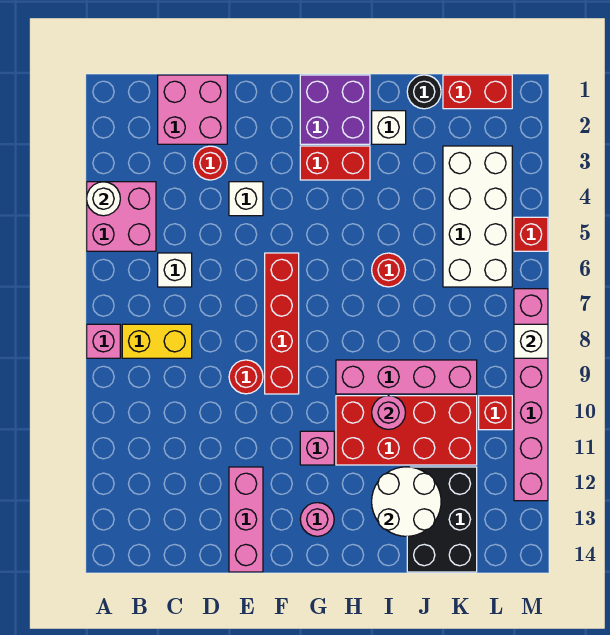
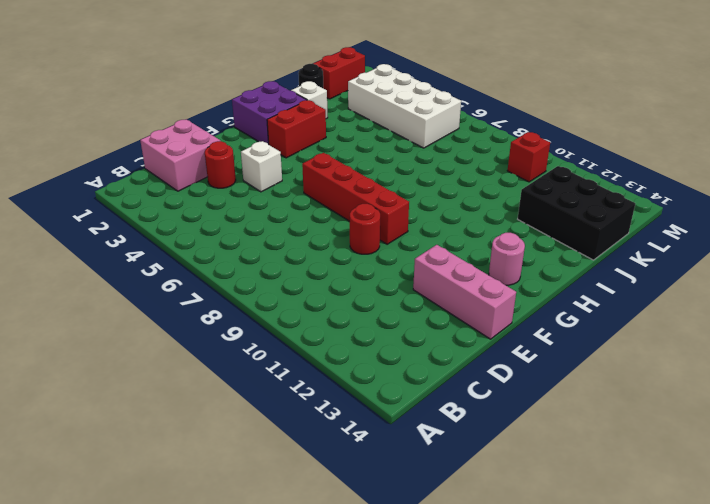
none -> pink brick A4:B5 level 1
none -> pink brick A8 level 1
none -> yellow brick B8:C8 level 1

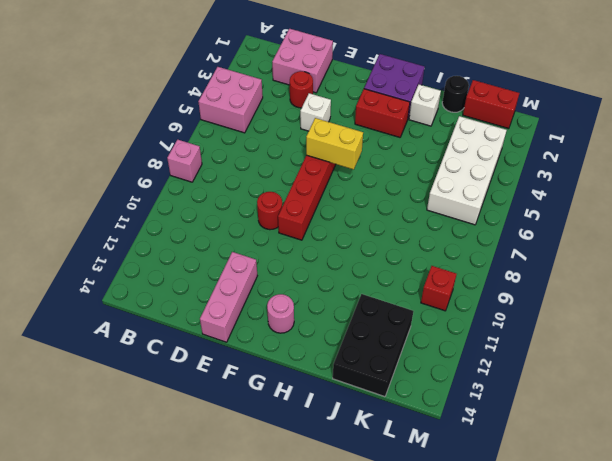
yellow brick F6:G6 level 2 -> yellow brick B8:C8 level 1
none -> white brick C6 level 1
none -> pink brick G11 level 1
none -> pink brick H9:K9 level 1

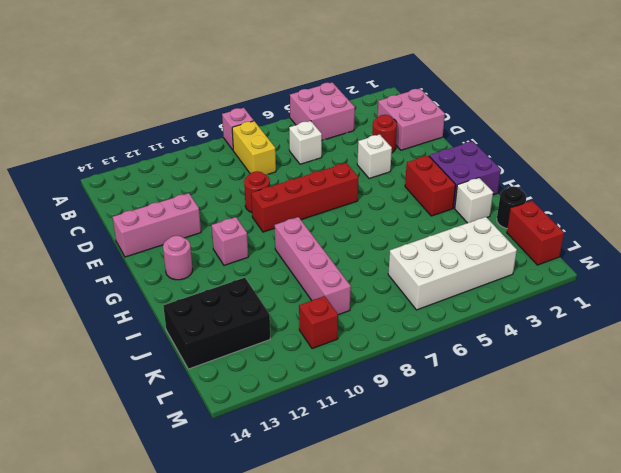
none -> red brick H10:K11 level 1
none -> red round brick I6 level 1
none -> red brick M5 level 1

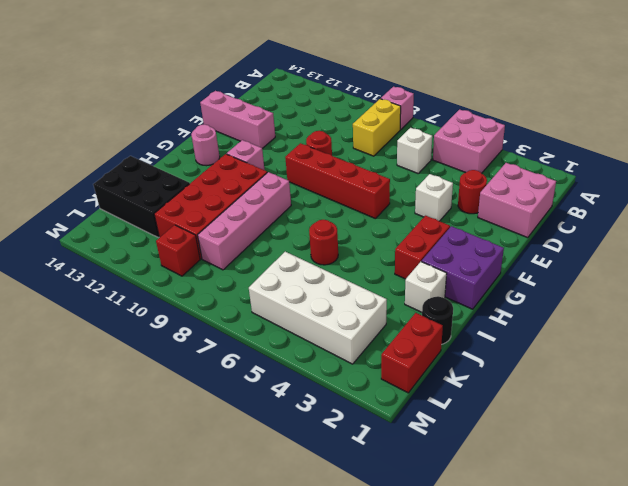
none -> red brick M5 level 1
none -> pink brick M7:M12 level 1
none -> white round brick A4 level 2

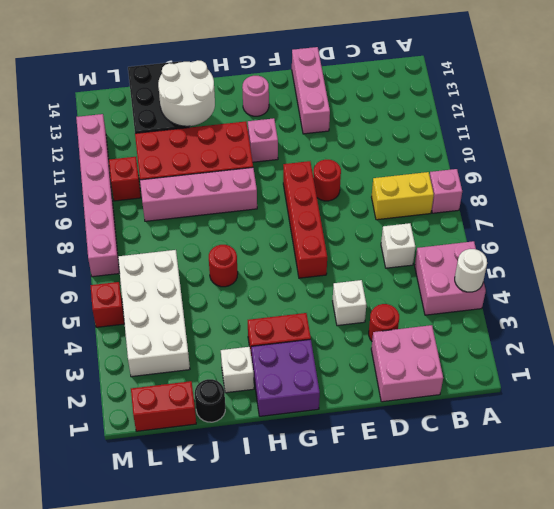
none -> pink round brick I10 level 2
none -> white brick M8 level 2

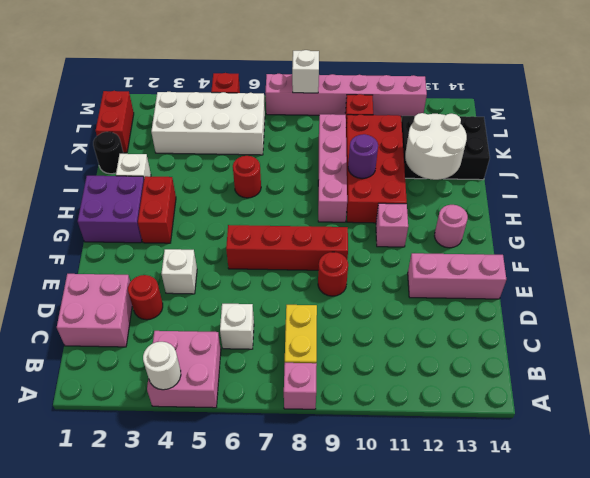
purple round brick I10 level 2 -> pink round brick I10 level 2

